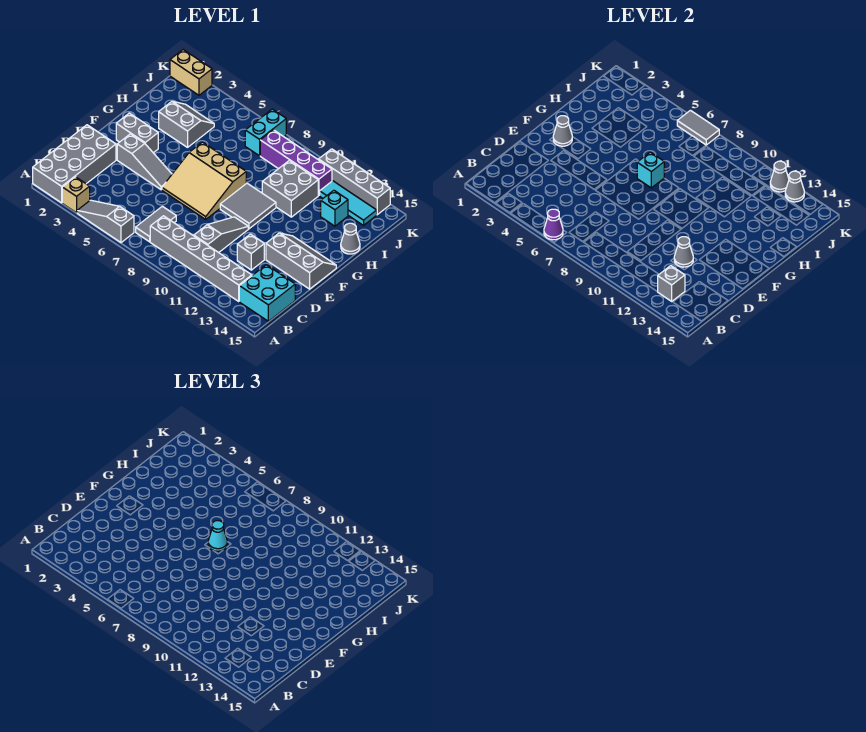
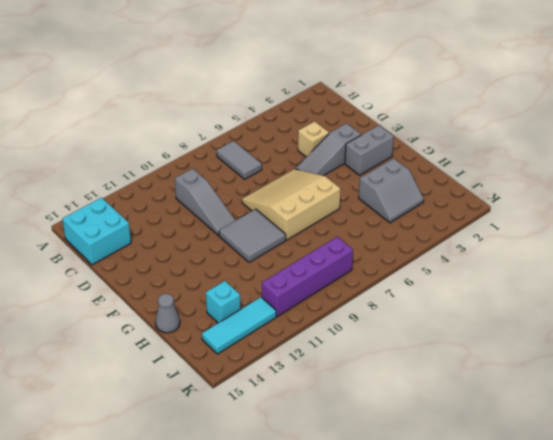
tan brick D4 level 1 -> tan brick A3 level 1
none -> grey brick A1:D2 level 1
none -> grey slope A4:A6 level 1 top 6
none -> grey brick B8:B13 level 1
none -> grey brick D12 level 1

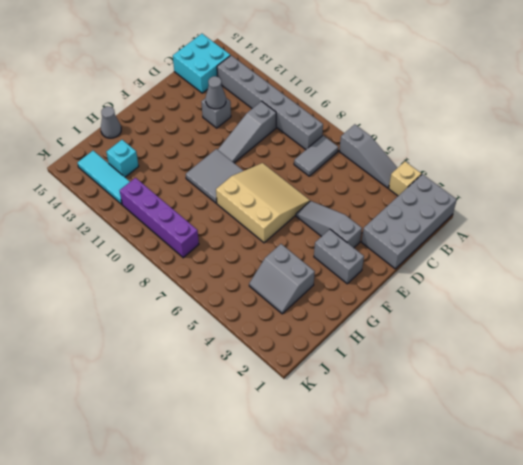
none -> grey slope E13:F15 level 1 top E
none -> grey brick H10:I11 level 1
none -> cyan brick J7:K7 level 1
none -> tan brick K1:K2 level 1

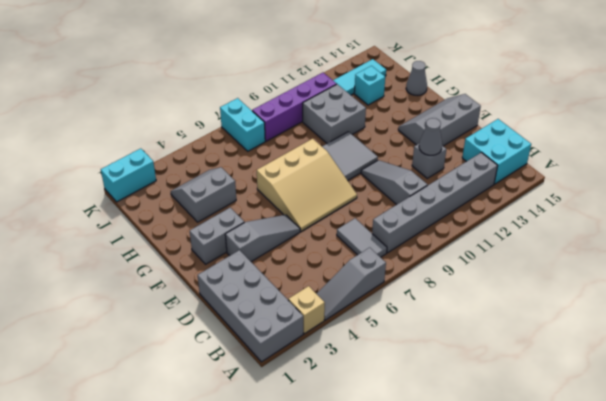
cyan brick K1:K2 level 1 -> tan brick K1:K2 level 1
none -> grey brick K11:K14 level 1
none -> purple cone A6 level 2
none -> grey brick B13 level 2
none -> grey cone F2 level 2

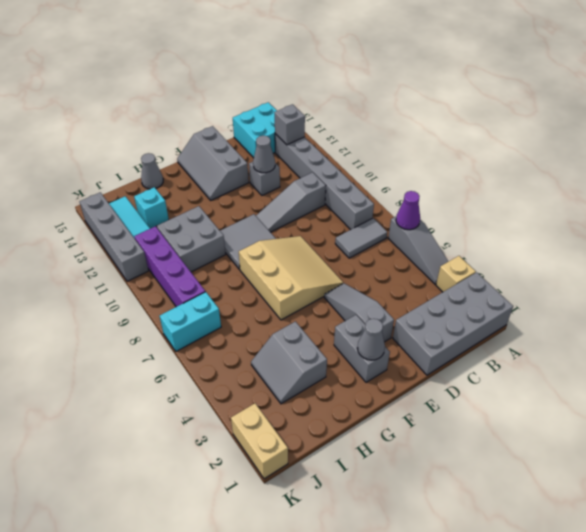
none -> cyan brick G7 level 2
none -> grey tile K6:K7 level 2
none -> grey cone K12 level 2
none -> grey cone K13 level 2

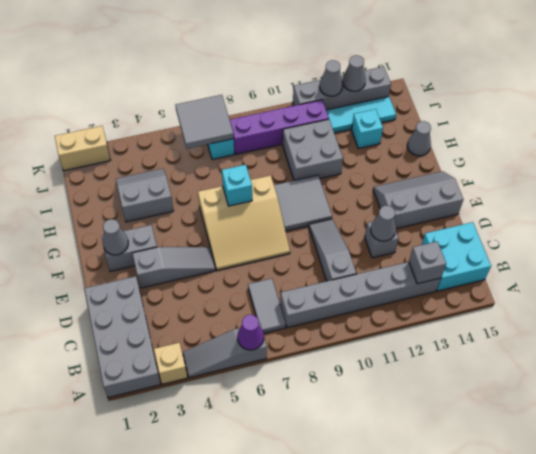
grey tile J6:K7 level 2 -> grey tile K6:K7 level 2
none -> cyan cone G7 level 3

